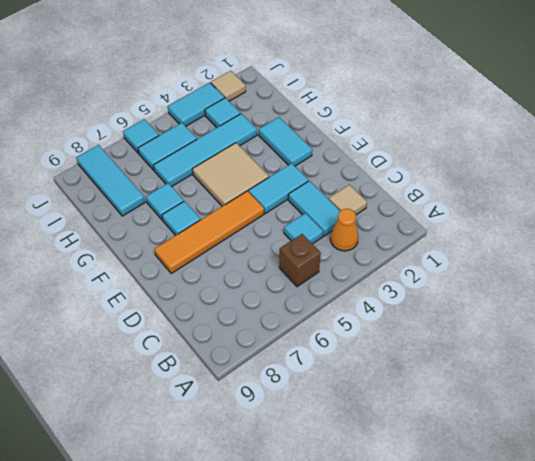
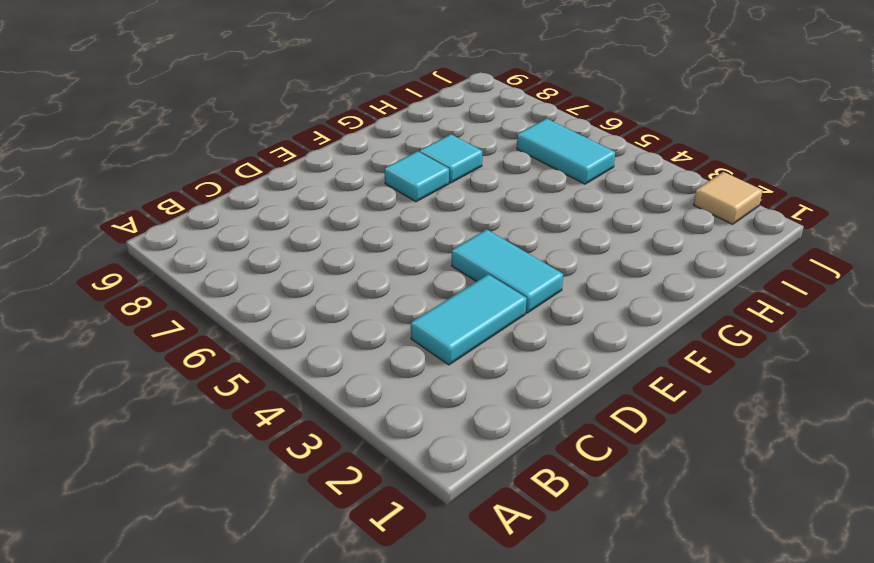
none -> orange cone B3 level 1
none -> brown brick B5 level 1
none -> tan tile C2 level 1

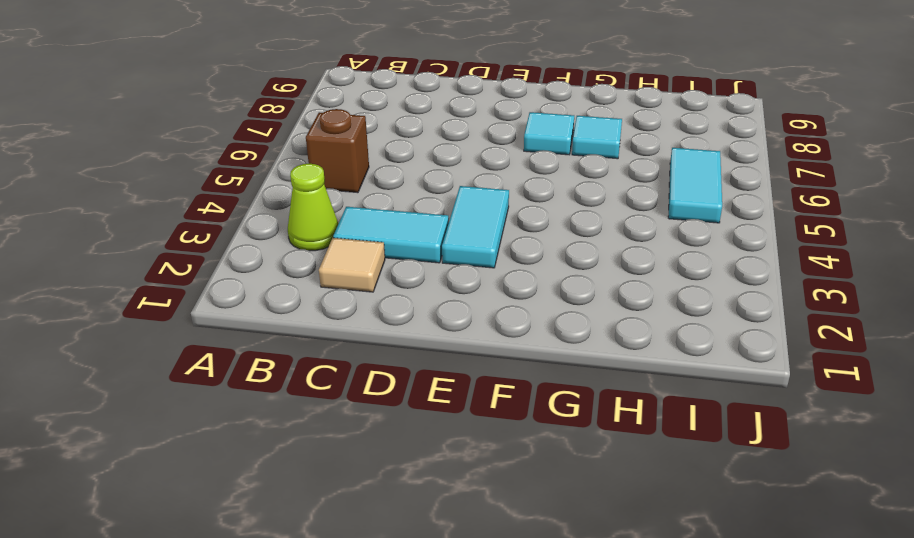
lime cone B3 level 1 -> orange cone B3 level 1
none -> cyan tile C4 level 1
none -> orange tile E5:E8 level 1
none -> cyan tile F2:G2 level 1

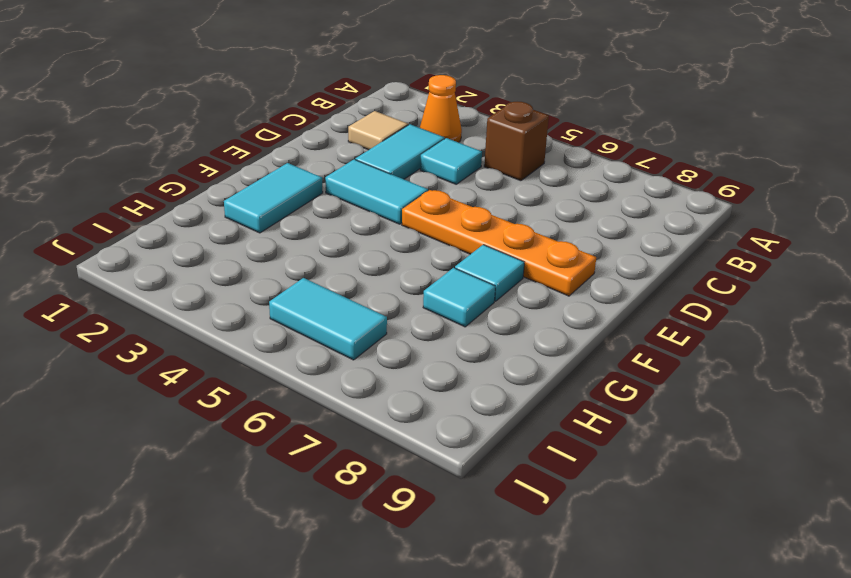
orange plate E5:E8 level 1 -> orange tile E5:E8 level 1
none -> tan tile F4:G5 level 1
none -> cyan tile H3:H6 level 1
none -> cyan tile H8:J8 level 1

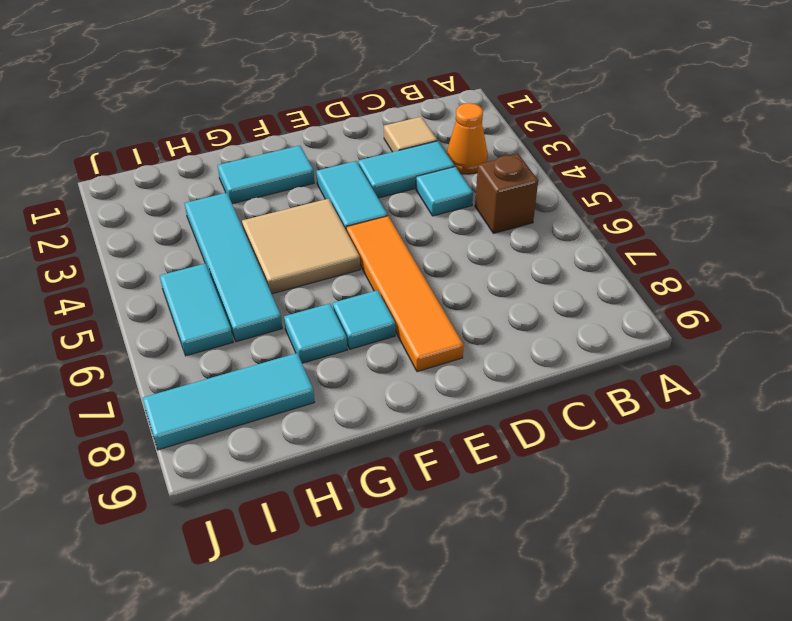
none -> cyan tile I3 level 1
none -> tan tile J2 level 1
none -> cyan tile J3:J4 level 1

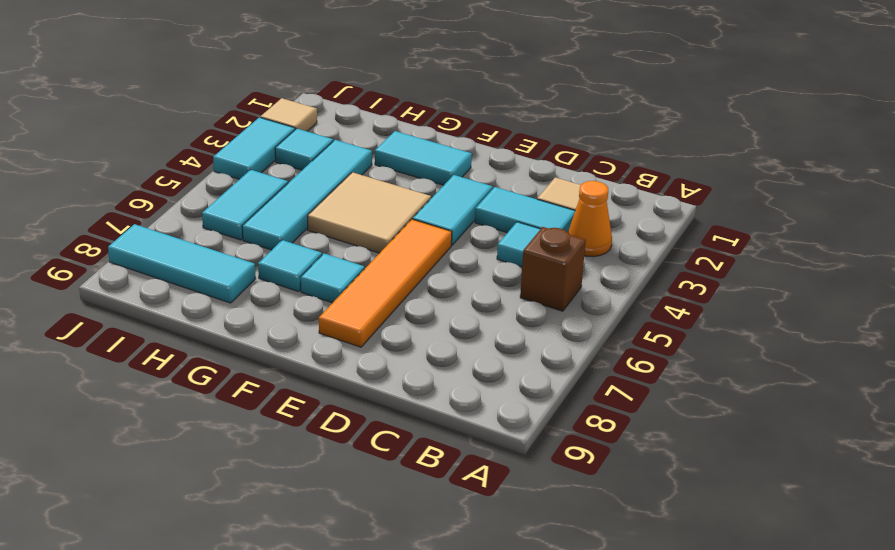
none -> cyan tile J6 level 1

